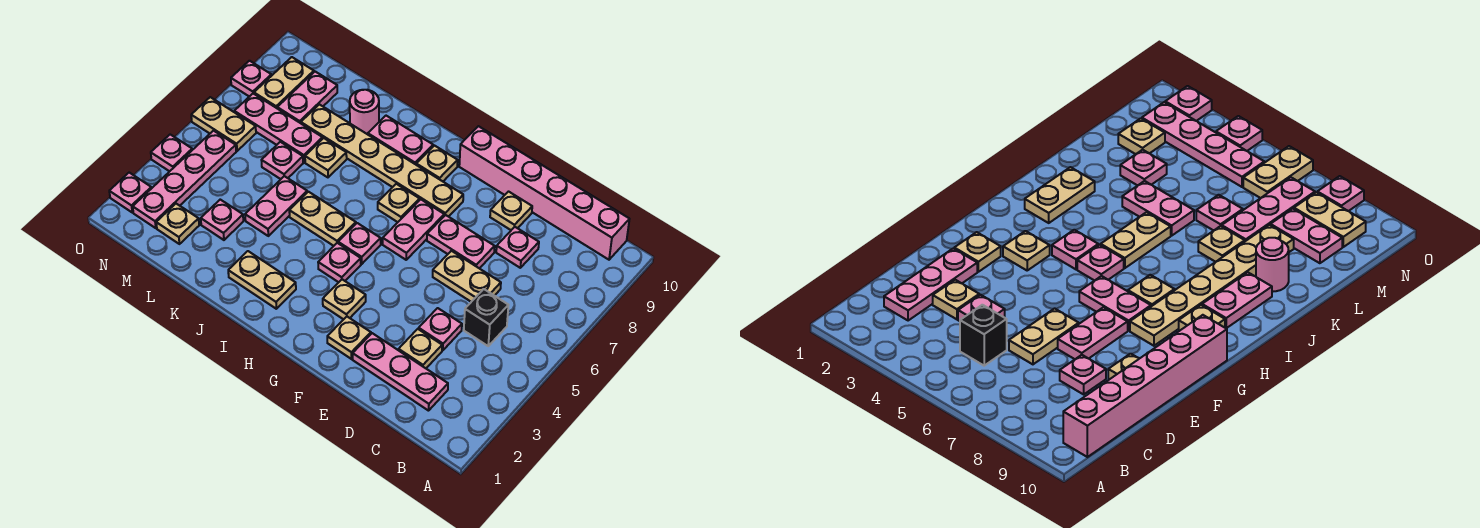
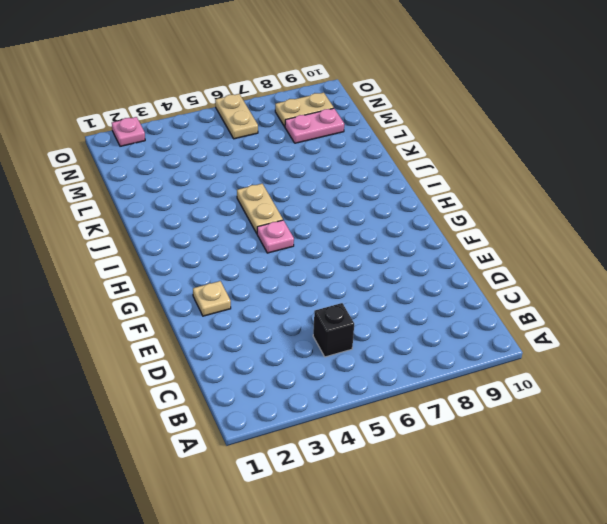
none -> pink brick B10:G10 level 1
none -> pink plate C2:E2 level 1
none -> tan plate D3 level 1
none -> pink plate D4 level 1

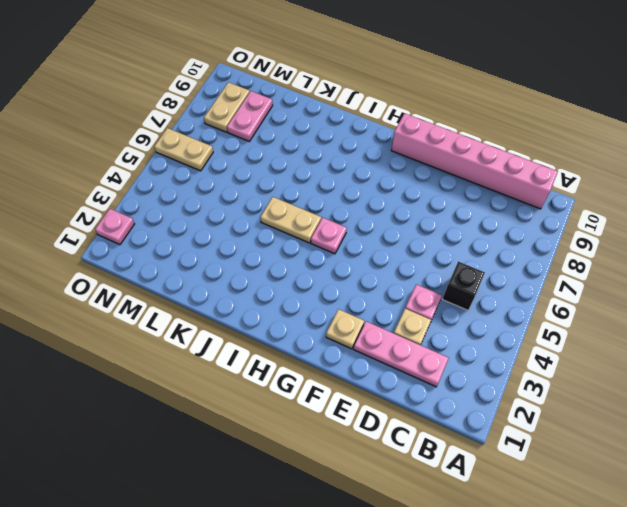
none -> tan plate D6:E6 level 1
none -> pink plate D8 level 1
none -> pink plate E7:F7 level 1
none -> tan plate E9 level 1

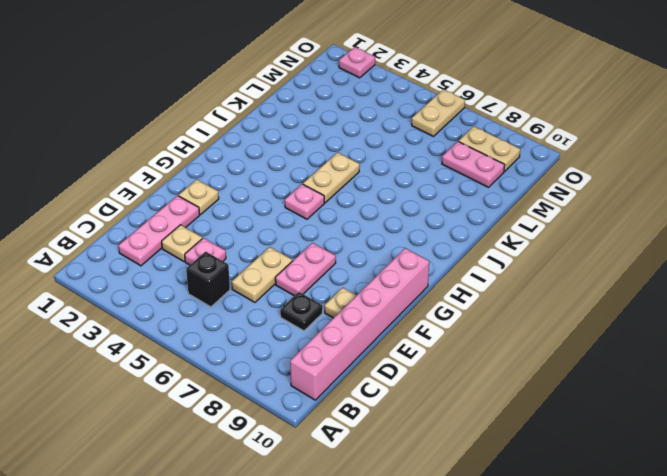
black plate D8 level 1 -> pink plate D8 level 1
none -> tan plate G3 level 1
none -> pink plate G6:G7 level 1
none -> tan plate G8:L8 level 1
none -> pink plate H4 level 1

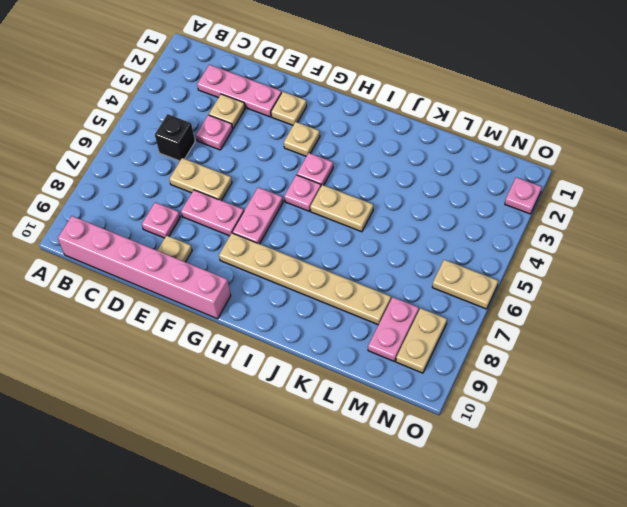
none -> tan plate H7 level 1
none -> tan plate H9 level 1
none -> tan plate I2:J2 level 1
none -> pink plate I9:J9 level 1

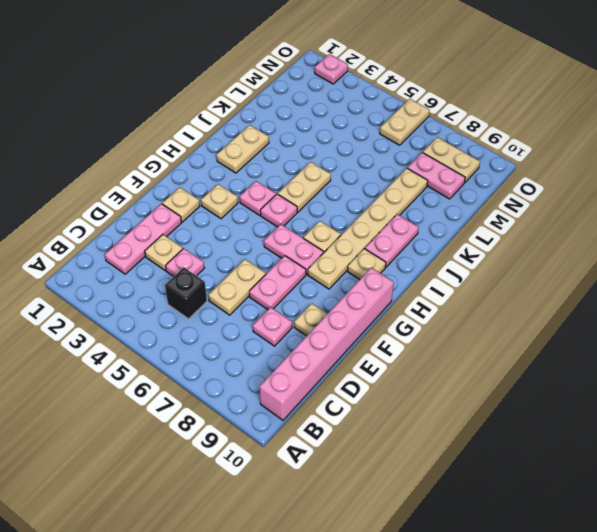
none -> pink plate K4:K5 level 1
none -> tan plate K7 level 1
none -> pink round brick K9 level 1
none -> pink plate L3 level 1

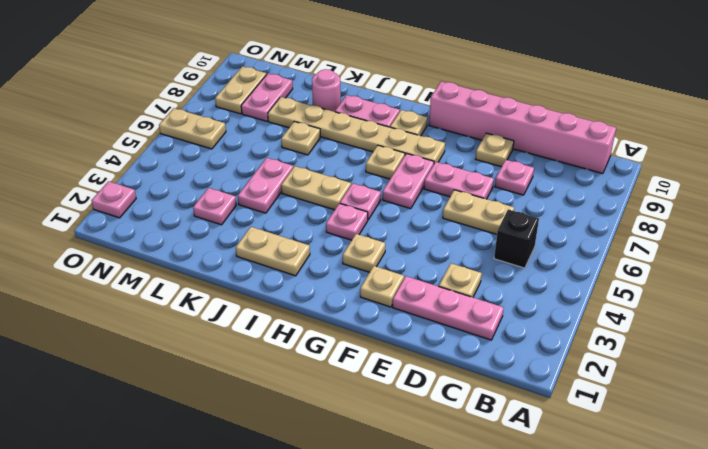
none -> pink plate D4 level 1
none -> pink plate L6 level 1
none -> pink plate L7:N7 level 1
none -> tan plate M2 level 1

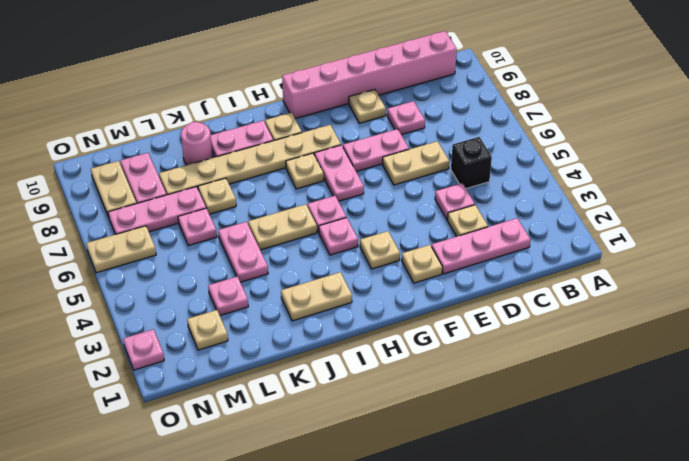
none -> pink plate N2:N5 level 1
none -> pink plate O4 level 1
none -> pink plate O8 level 1

